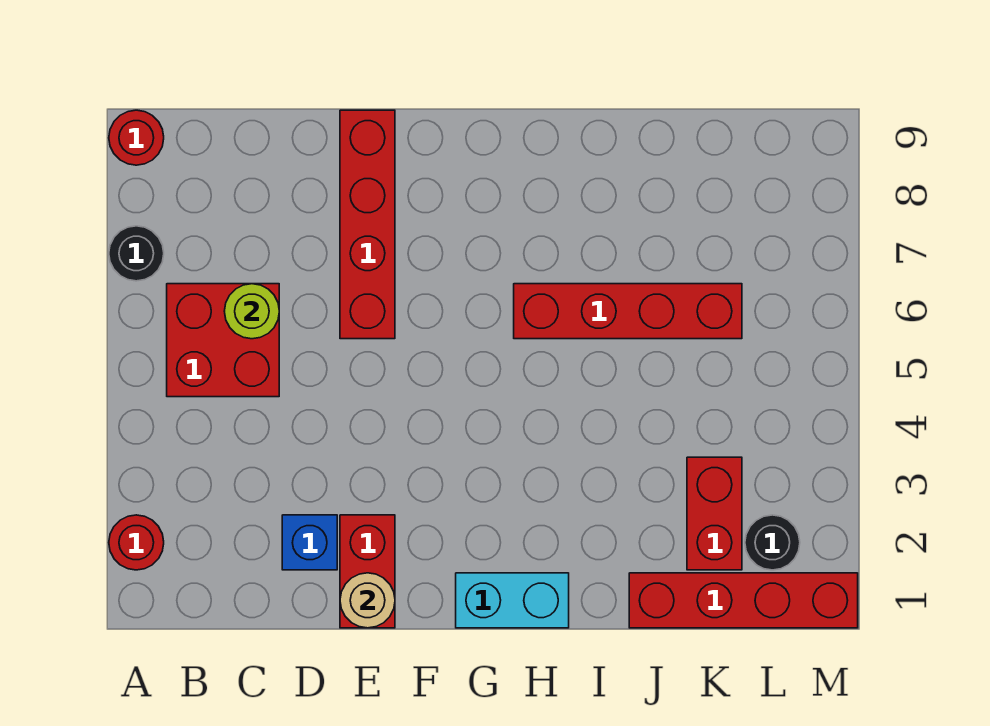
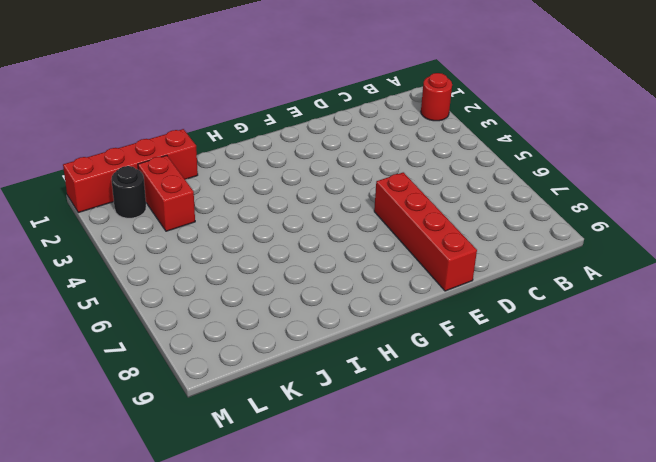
none -> black round brick A7 level 1
none -> red round brick A9 level 1
none -> red brick B5:C6 level 1

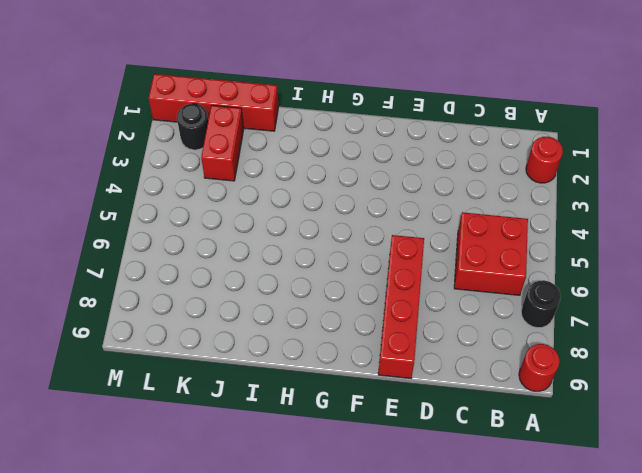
none -> blue brick D2 level 1
none -> red brick E1:E2 level 1
none -> cyan brick G1:H1 level 1

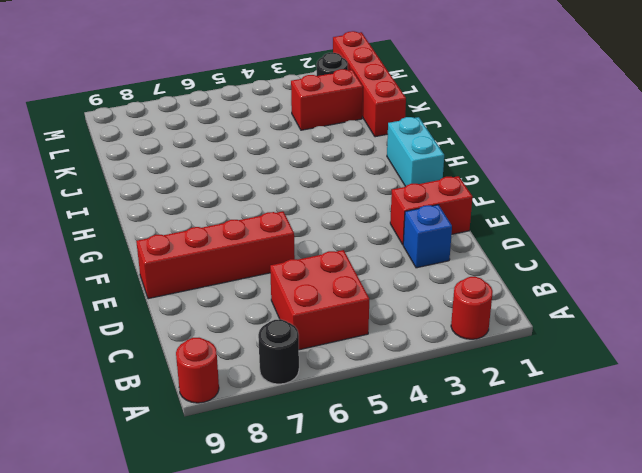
none -> red brick H6:K6 level 1
none -> lime round brick C6 level 2
none -> tan round brick E1 level 2

